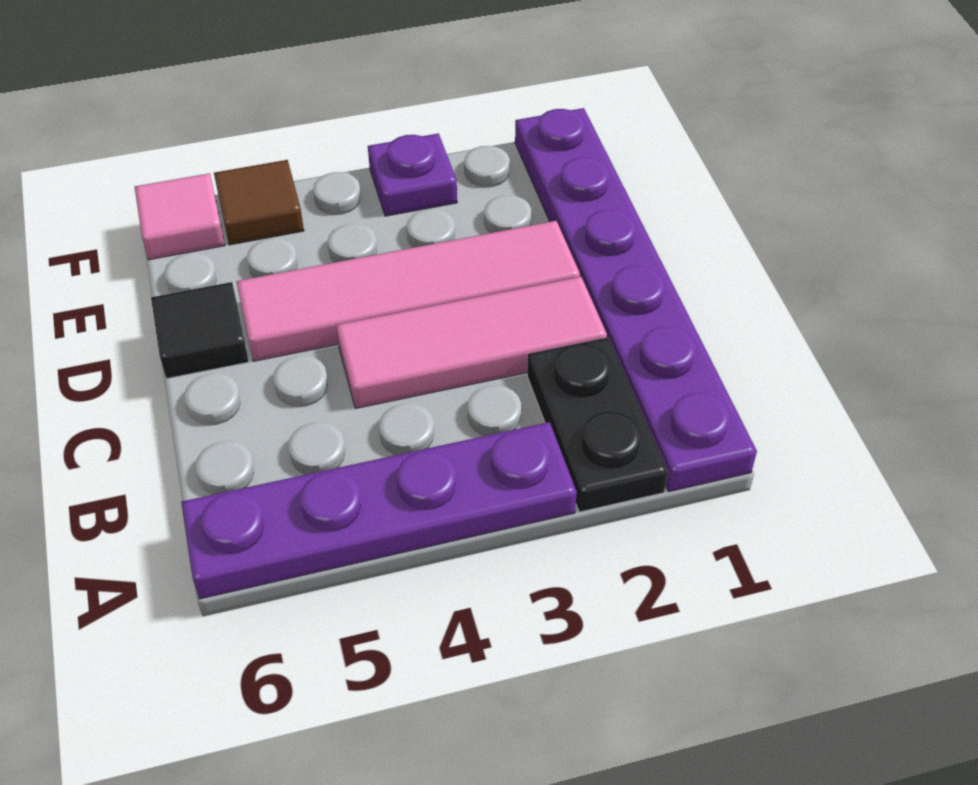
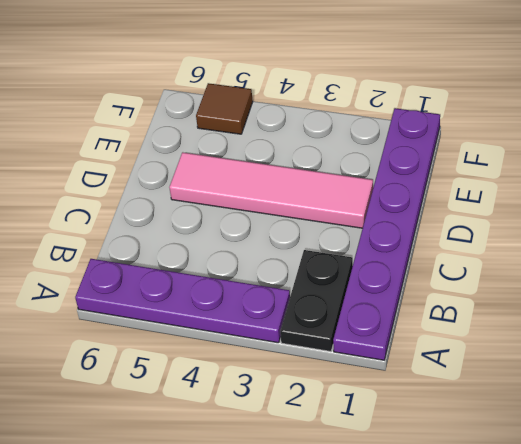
none -> pink tile C2:C4 level 1
none -> black tile D6 level 1

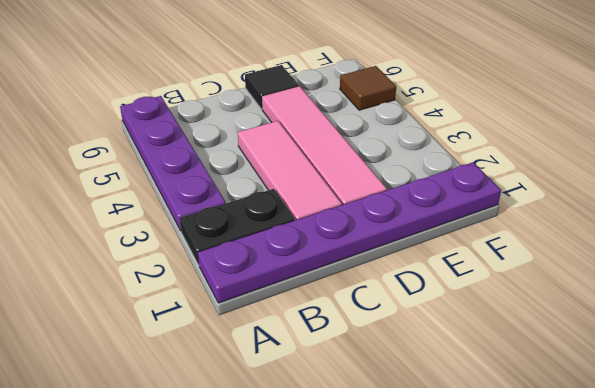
none -> purple plate F3 level 1
none -> pink tile F6 level 1

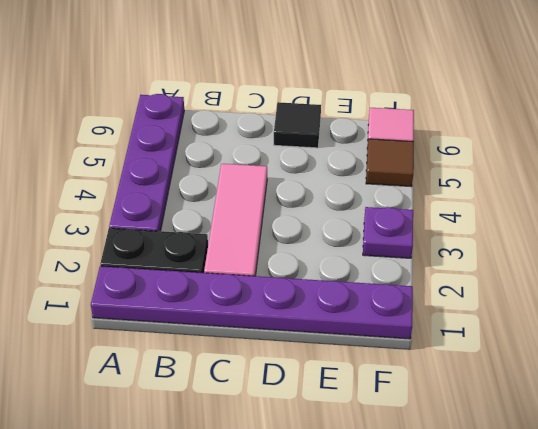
none -> pink tile D2:D5 level 1

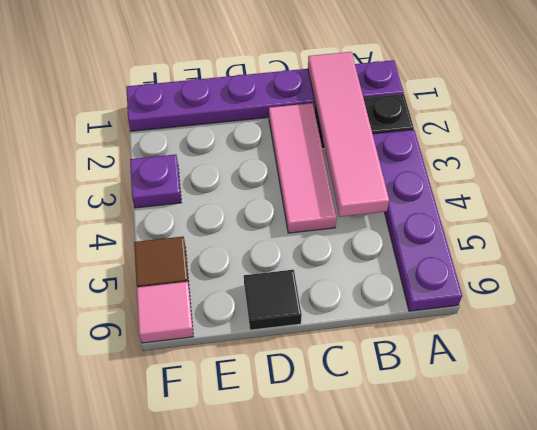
pink tile B1:B4 level 2 -> pink tile D2:D5 level 1

